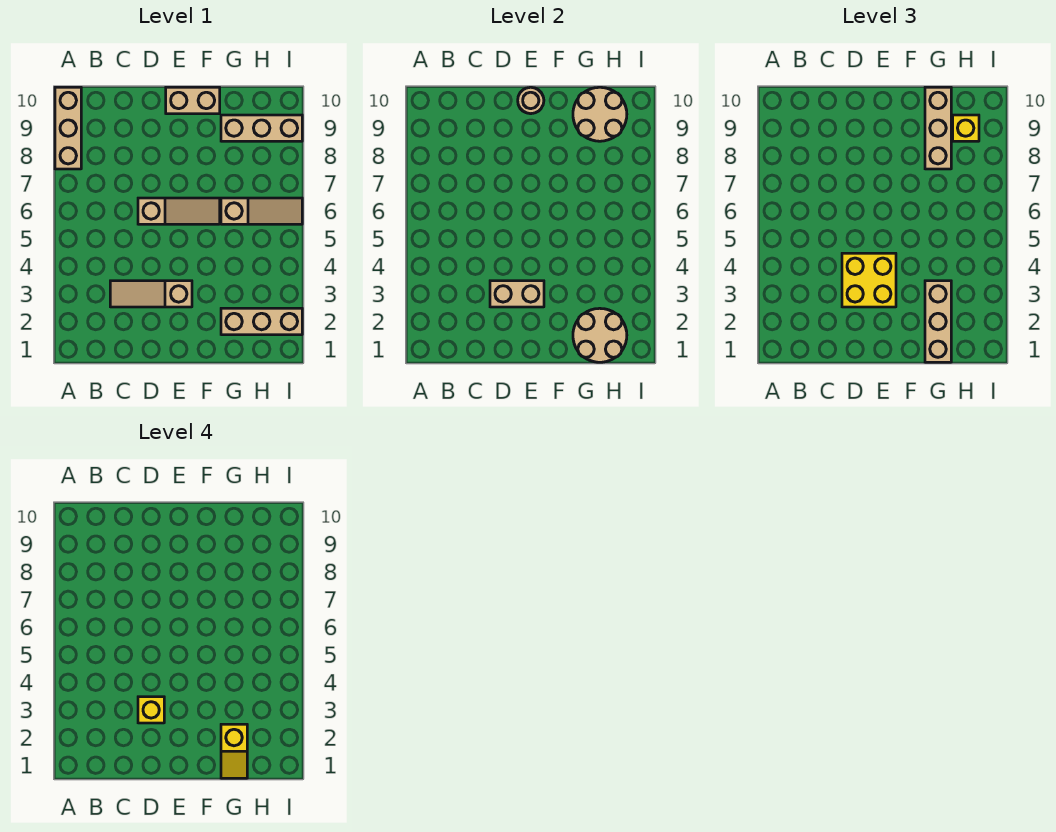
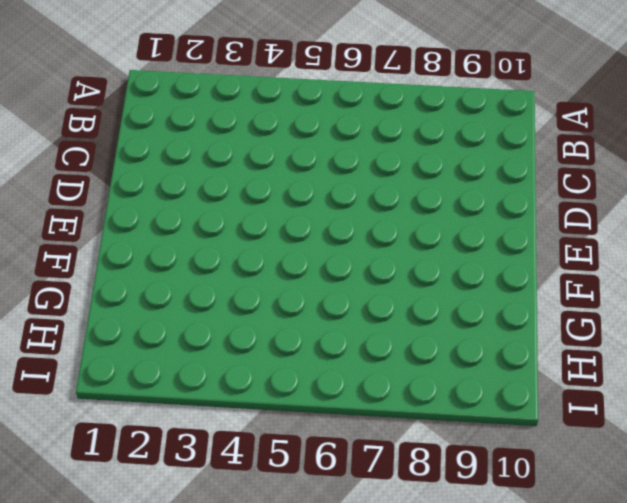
none -> tan brick A8:A10 level 1
none -> tan slope C3:E3 level 1 top E
none -> tan slope D6:F6 level 1 top D

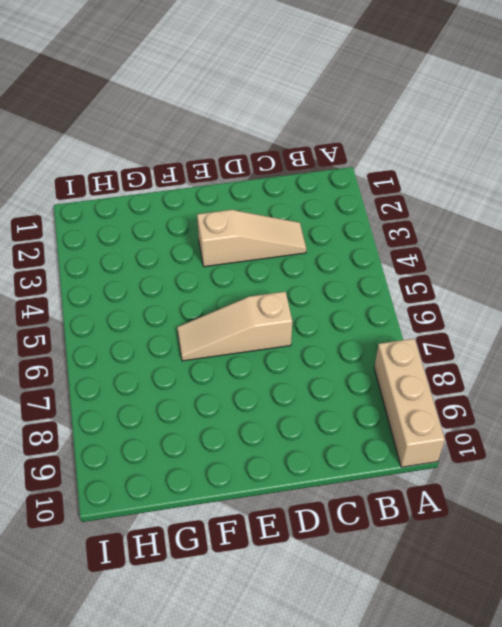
none -> tan brick E10:F10 level 1
none -> tan brick G2:I2 level 1
none -> tan slope G6:I6 level 1 top G

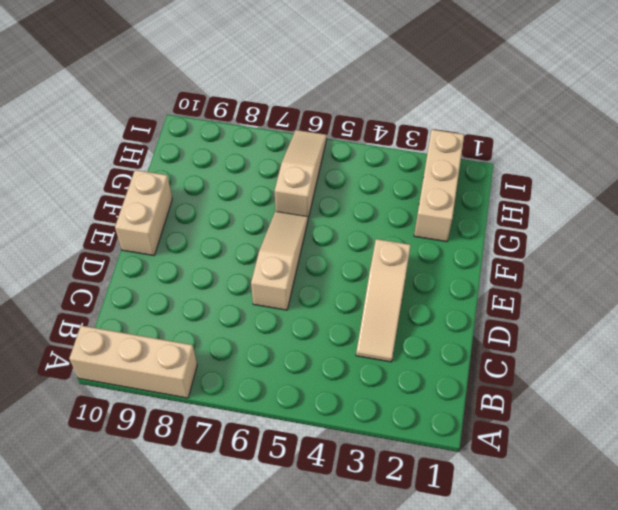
none -> tan brick G9:I9 level 1
none -> tan brick D3:E3 level 2
none -> tan round brick E10 level 2

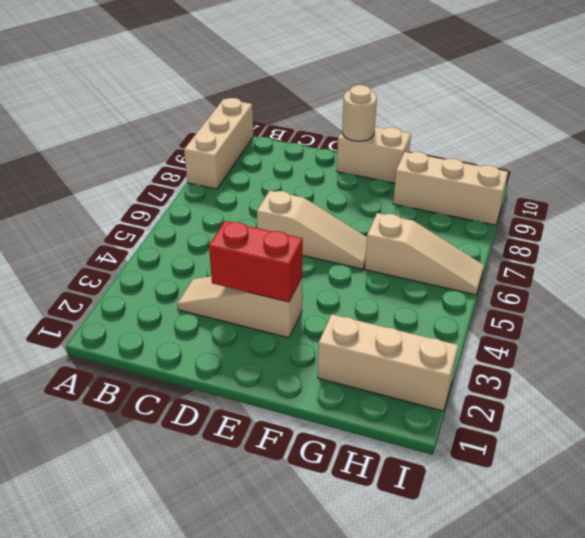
red brick D3:E3 level 2 -> tan brick D3:E3 level 2
none -> tan round brick G1:H2 level 2
none -> tan round brick G9:H10 level 2
none -> yellow brick D3:E4 level 3

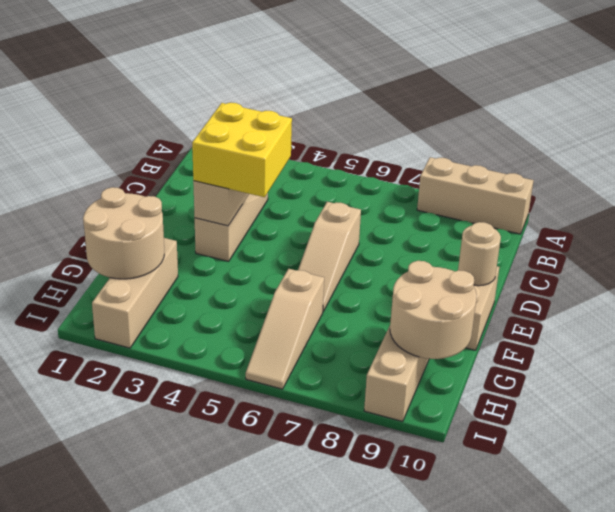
none -> tan brick G1:G3 level 3
none -> tan brick G8:G10 level 3
none -> yellow brick H9 level 3

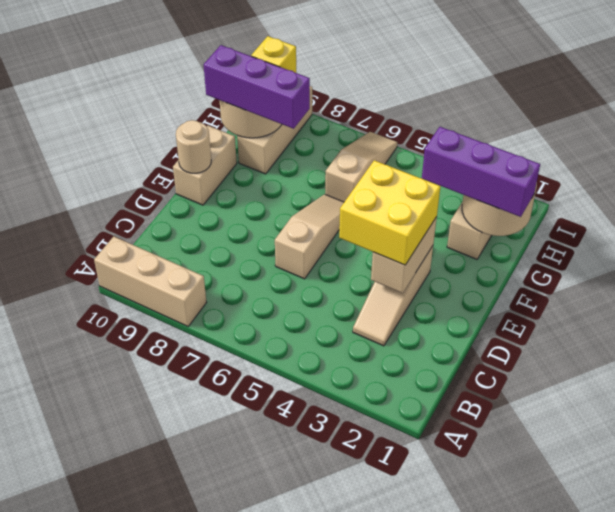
purple brick G1:G3 level 3 -> tan brick G1:G3 level 3
purple brick G8:G10 level 3 -> tan brick G8:G10 level 3
none -> yellow brick D3 level 4
none -> yellow slope G1:G2 level 4 top 2

